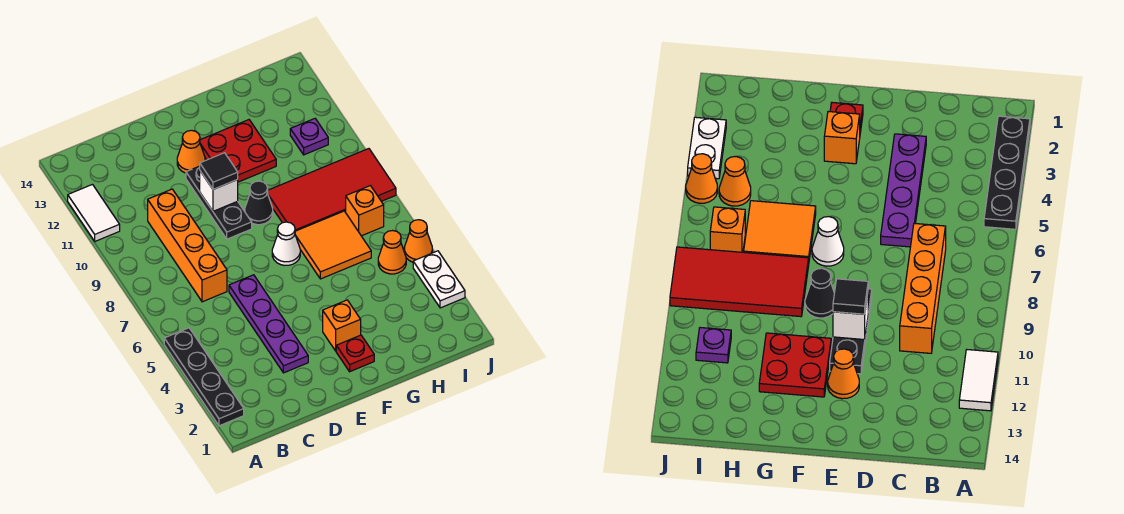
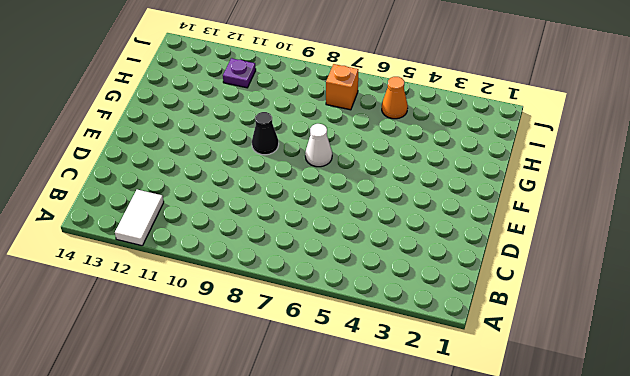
white tile A12:B12 level 1 -> white tile A11:A12 level 1
none -> black plate A2:A5 level 1
none -> orange brick C7:C10 level 1
none -> purple plate D3:D6 level 1

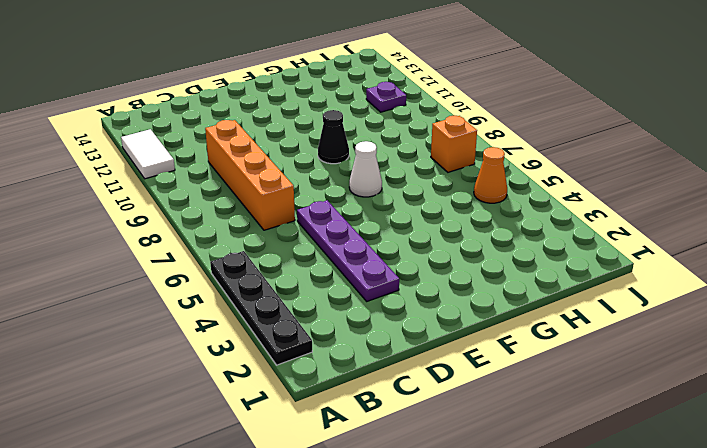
none -> black plate E9:E11 level 1
none -> orange cone E12 level 1
none -> red plate F2 level 1

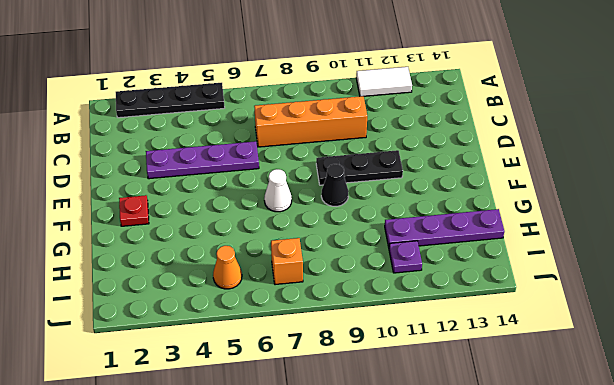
purple plate H11:H14 level 1 -> none
none -> orange cone E12 level 1
none -> orange brick F3 level 1
none -> red plate F11:G12 level 1

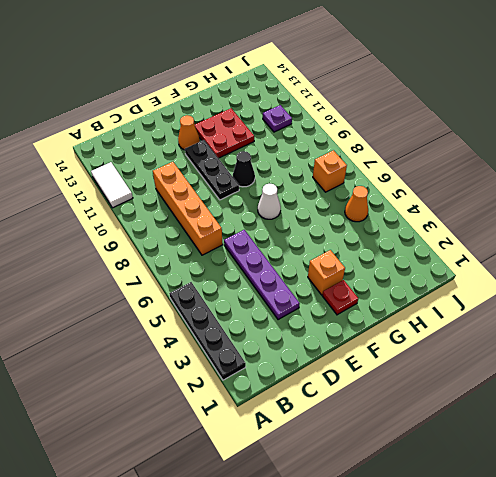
none -> orange tile G6:H7 level 1
none -> red tile G8:J9 level 1
none -> white plate J3:J4 level 1

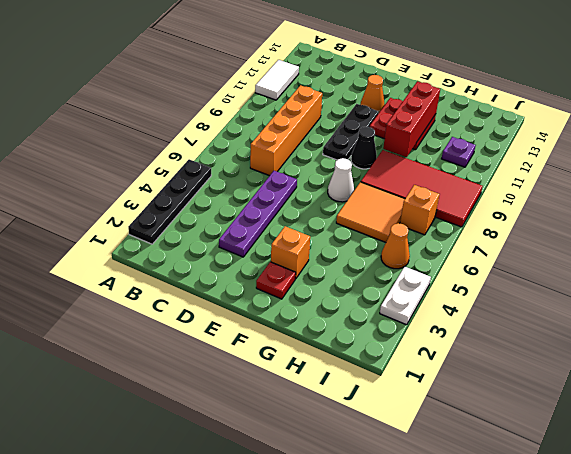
red brick G10:G12 level 2 -> none
none -> orange cone J5 level 1
none -> white brick E10 level 2
none -> black tile E10 level 3

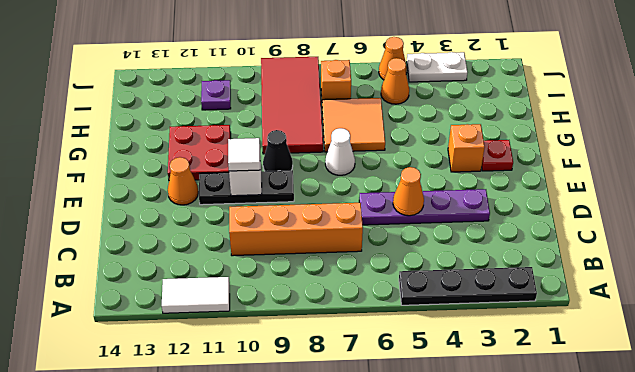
orange cone D5 level 2 -> none
white tile E10 level 3 -> black tile E10 level 3

